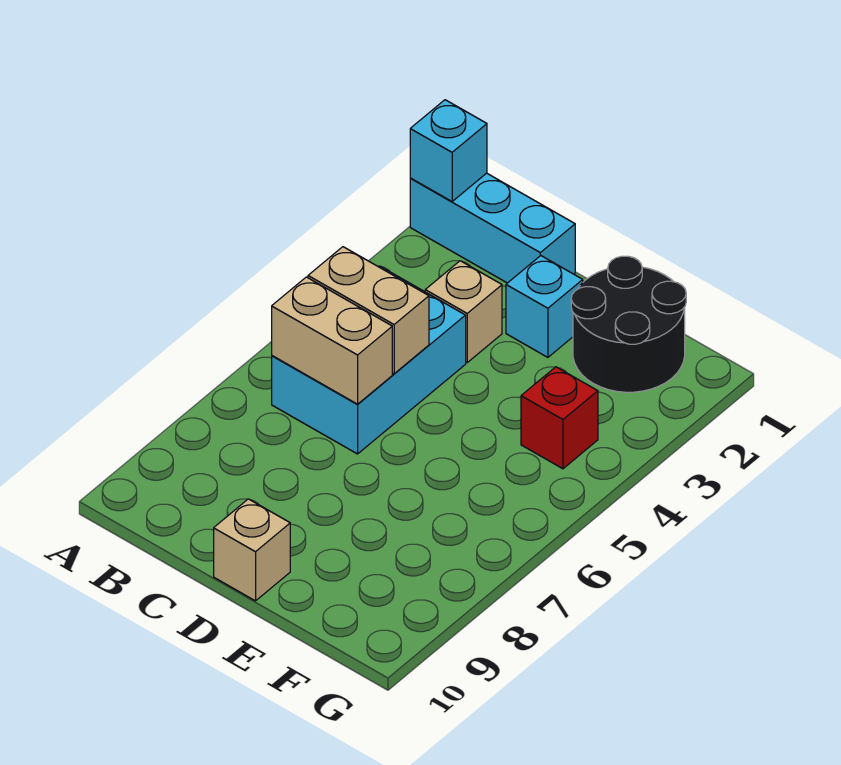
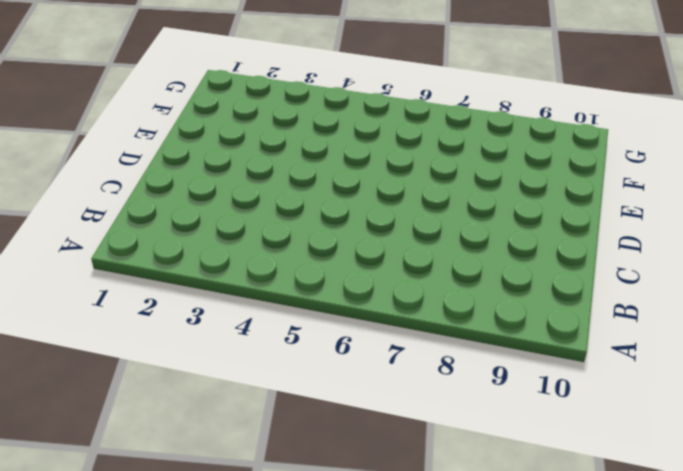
none -> cyan brick A1:C1 level 1
none -> cyan brick B4:C6 level 1

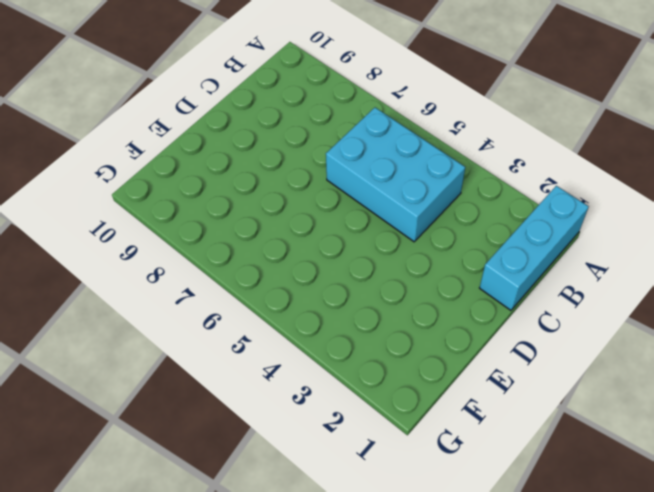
none -> tan brick C3 level 1
none -> cyan brick D2 level 1

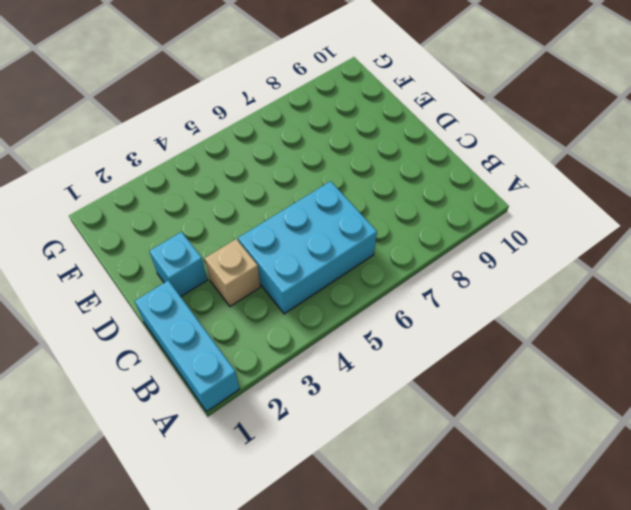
none -> tan brick D10 level 1
none -> black round brick E1:F2 level 1

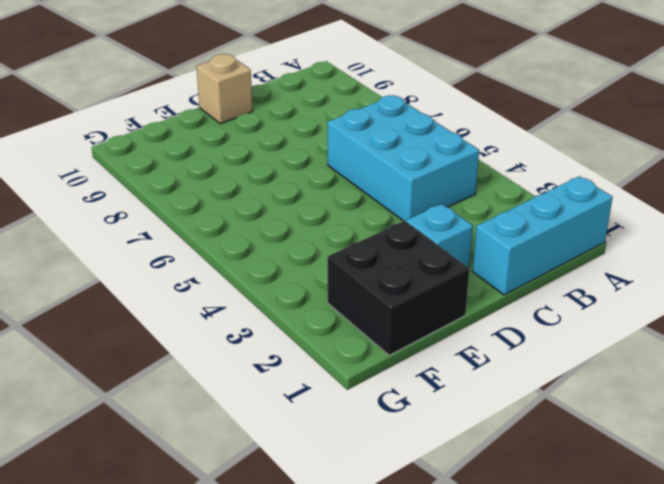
black brick E1:F2 level 1 -> black round brick E1:F2 level 1
none -> tan brick C3 level 1
none -> red brick F4 level 1

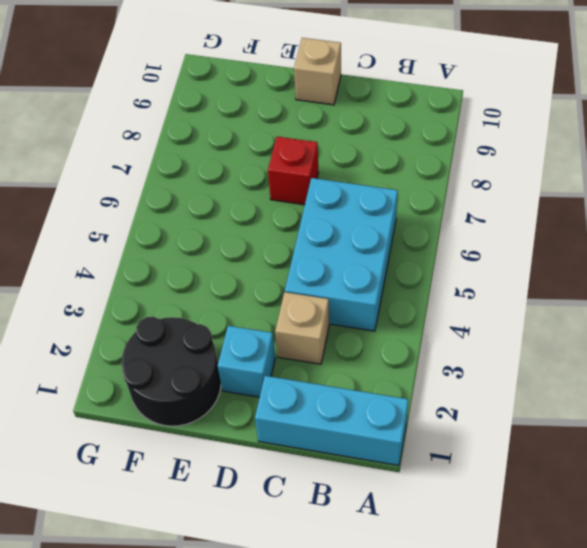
red brick D7 level 1 -> red brick F4 level 1
none -> cyan brick A1 level 2
none -> tan brick B5:C5 level 2

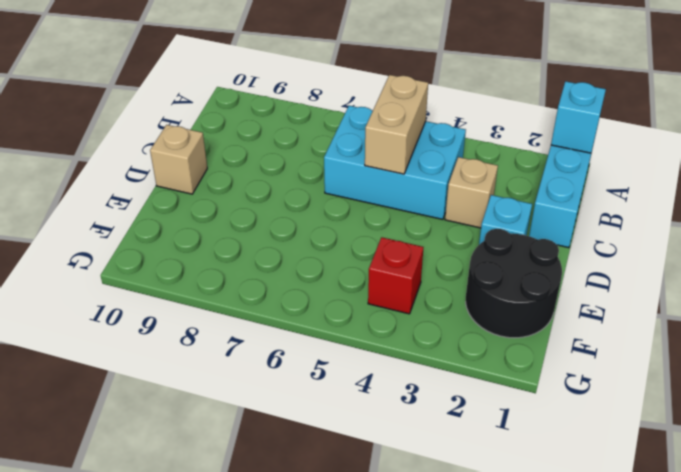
none -> tan brick B6:C6 level 2

